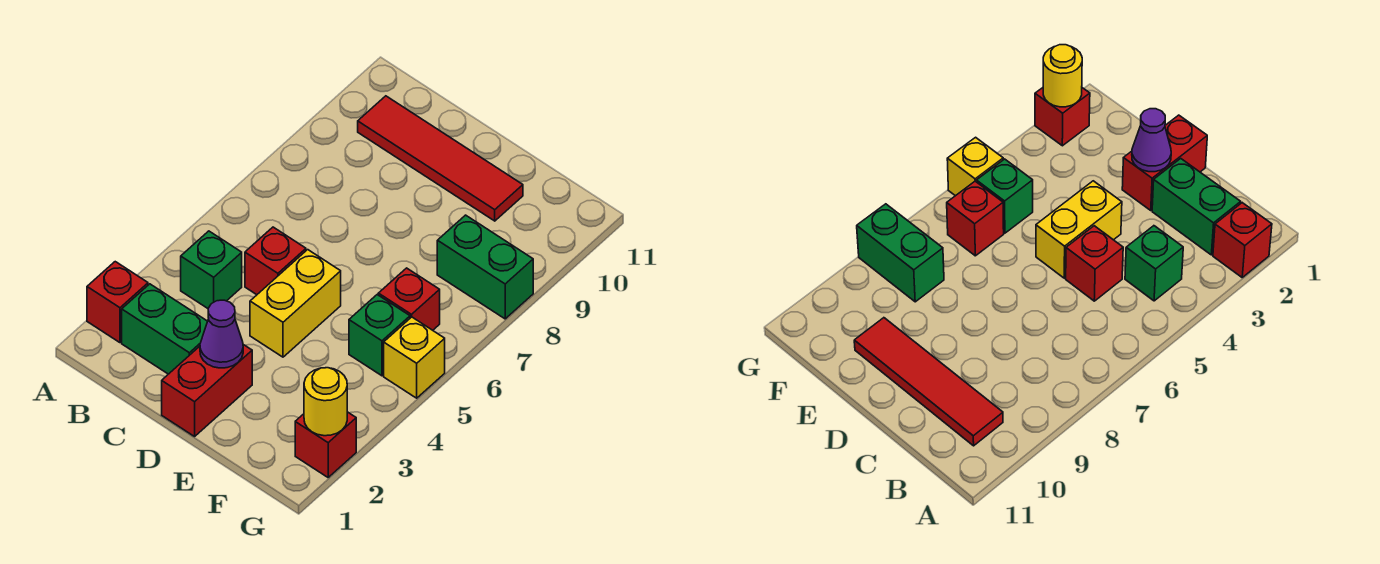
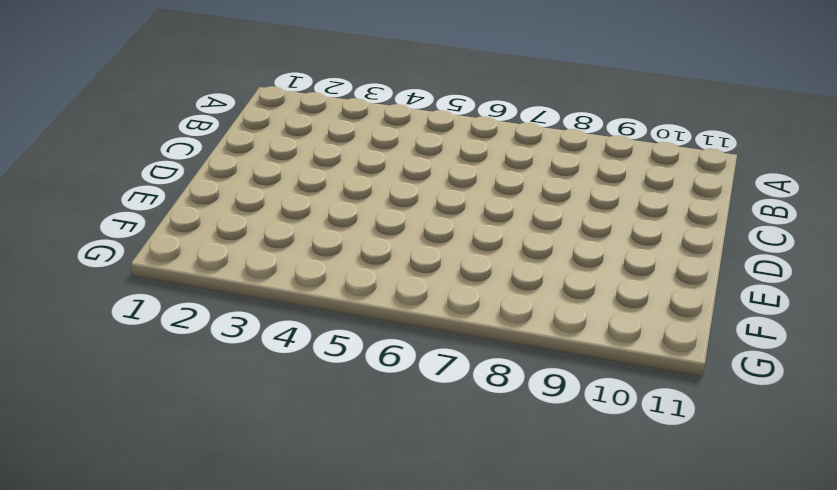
none -> red brick A2 level 1
none -> green brick B2:C2 level 1
none -> green brick B4 level 1

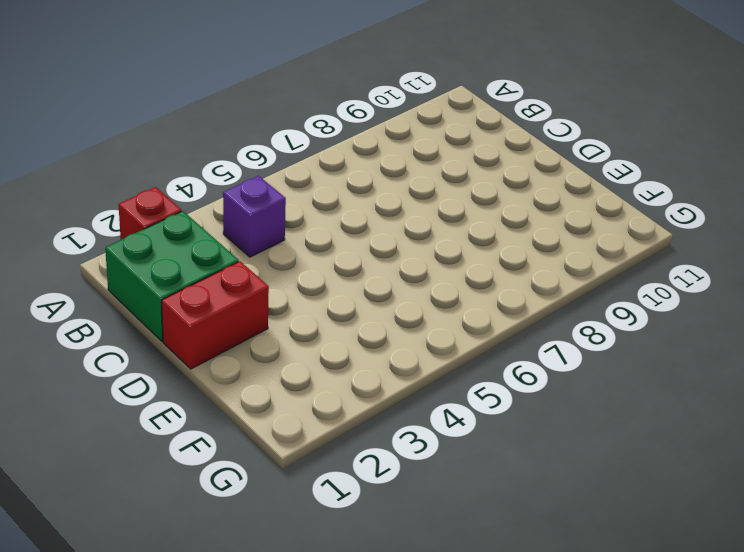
green brick B1:C2 level 1 -> green brick B2:C2 level 1
purple brick B4 level 1 -> green brick B4 level 1
none -> red tile B10:E10 level 1
none -> red brick C5 level 1
none -> yellow brick D4:D5 level 1

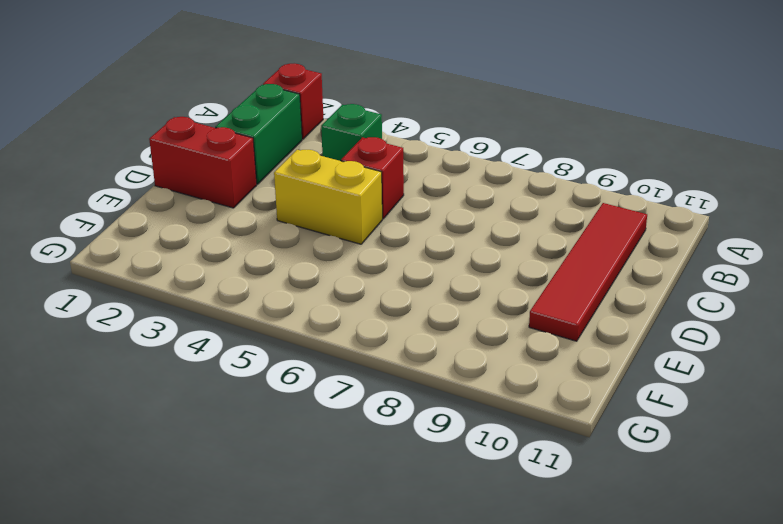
none -> green brick F5 level 1
none -> red brick F6 level 1
none -> green brick F8:G8 level 1

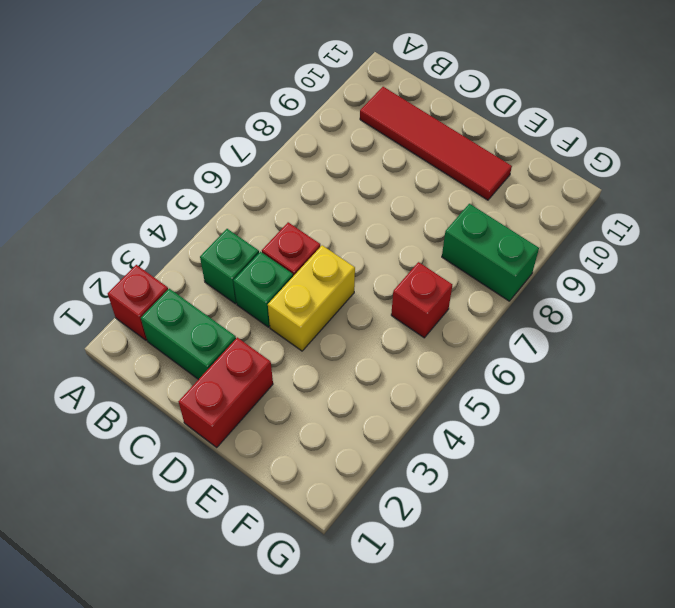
green brick C4 level 1 -> green brick F5 level 1
none -> red brick G2 level 1
none -> yellow brick G5 level 1
none -> purple cone D2 level 2

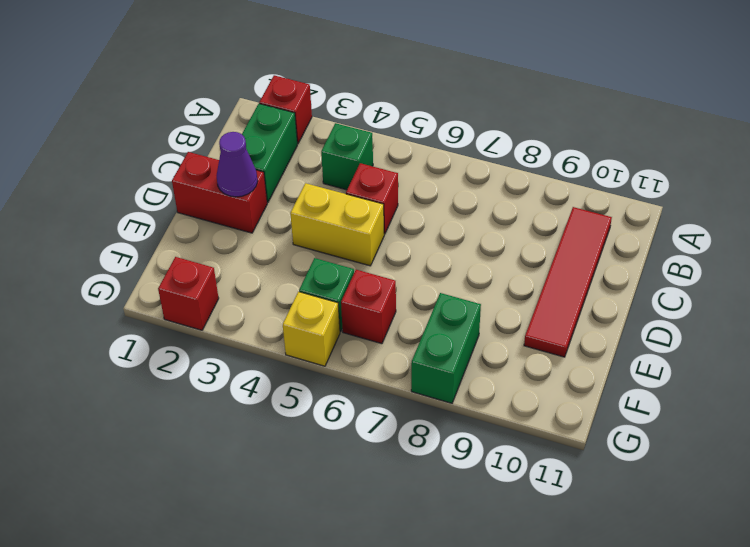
none -> yellow round brick G2 level 2

